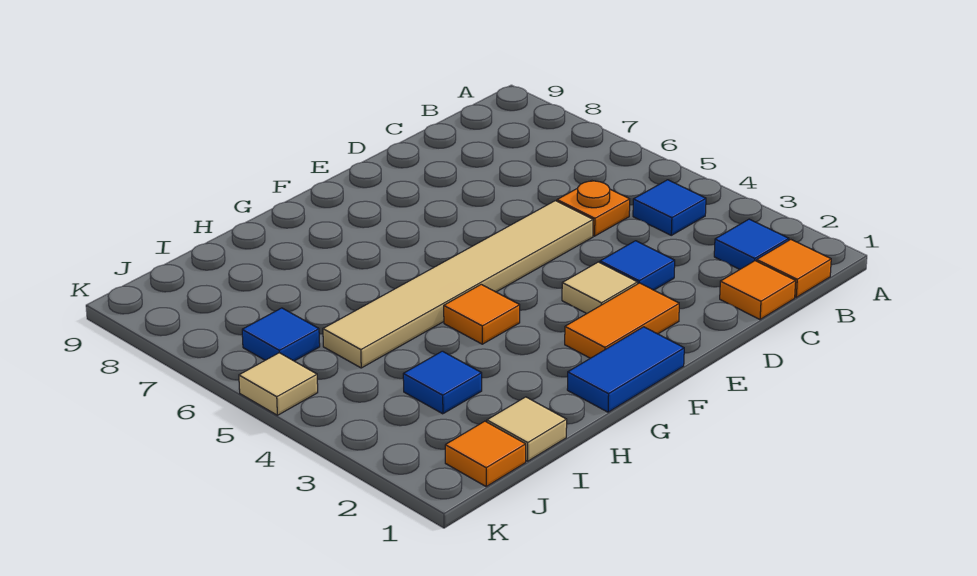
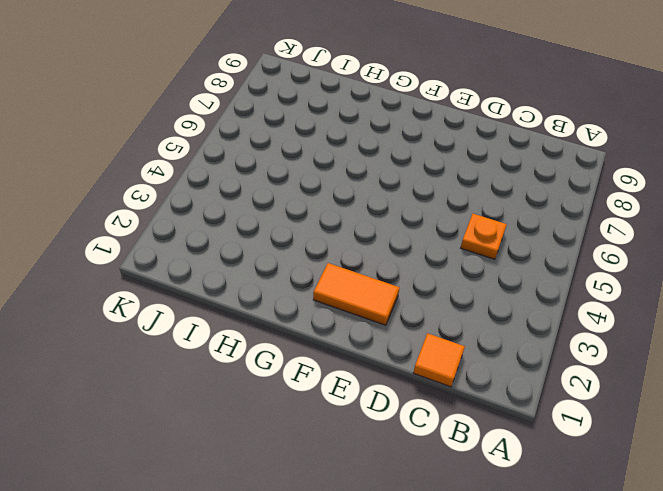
none -> orange tile B1 level 1
none -> blue tile B2 level 1
none -> blue tile B4 level 1

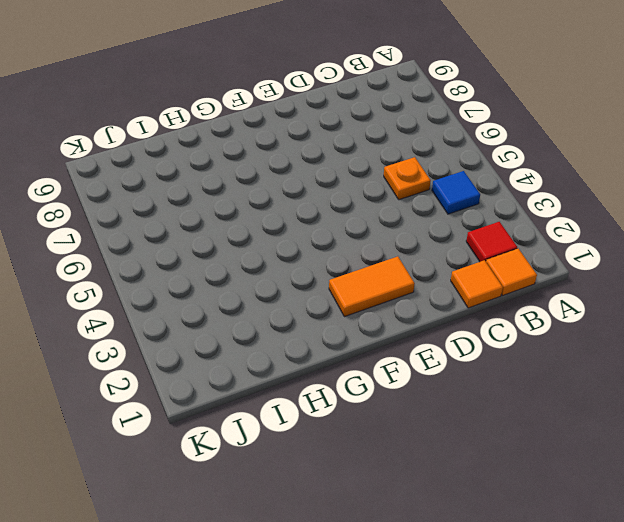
red tile B2 level 1 -> blue tile B2 level 1
none -> blue tile D3 level 1
none -> tan tile D5:I5 level 1
none -> tan tile E3 level 1

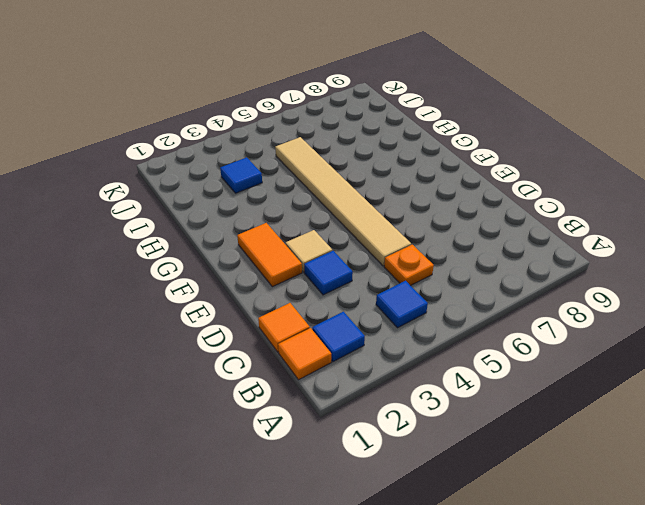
none -> blue tile F1:G1 level 1
none -> orange tile G4 level 1
none -> tan tile I1 level 1

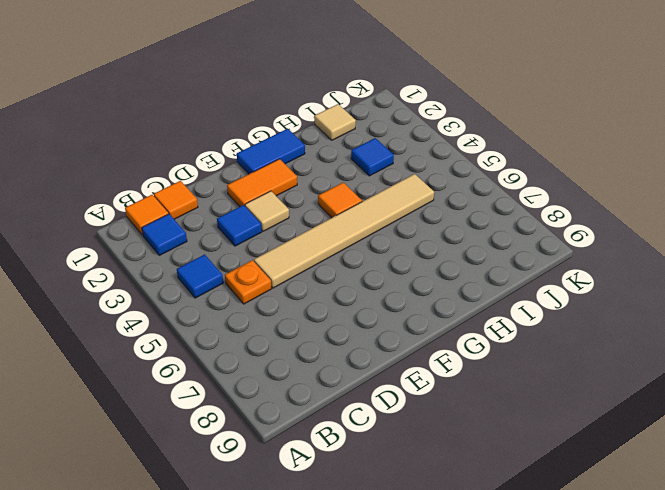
none -> orange tile J1 level 1
none -> blue tile J6 level 1
none -> tan tile K5 level 1

